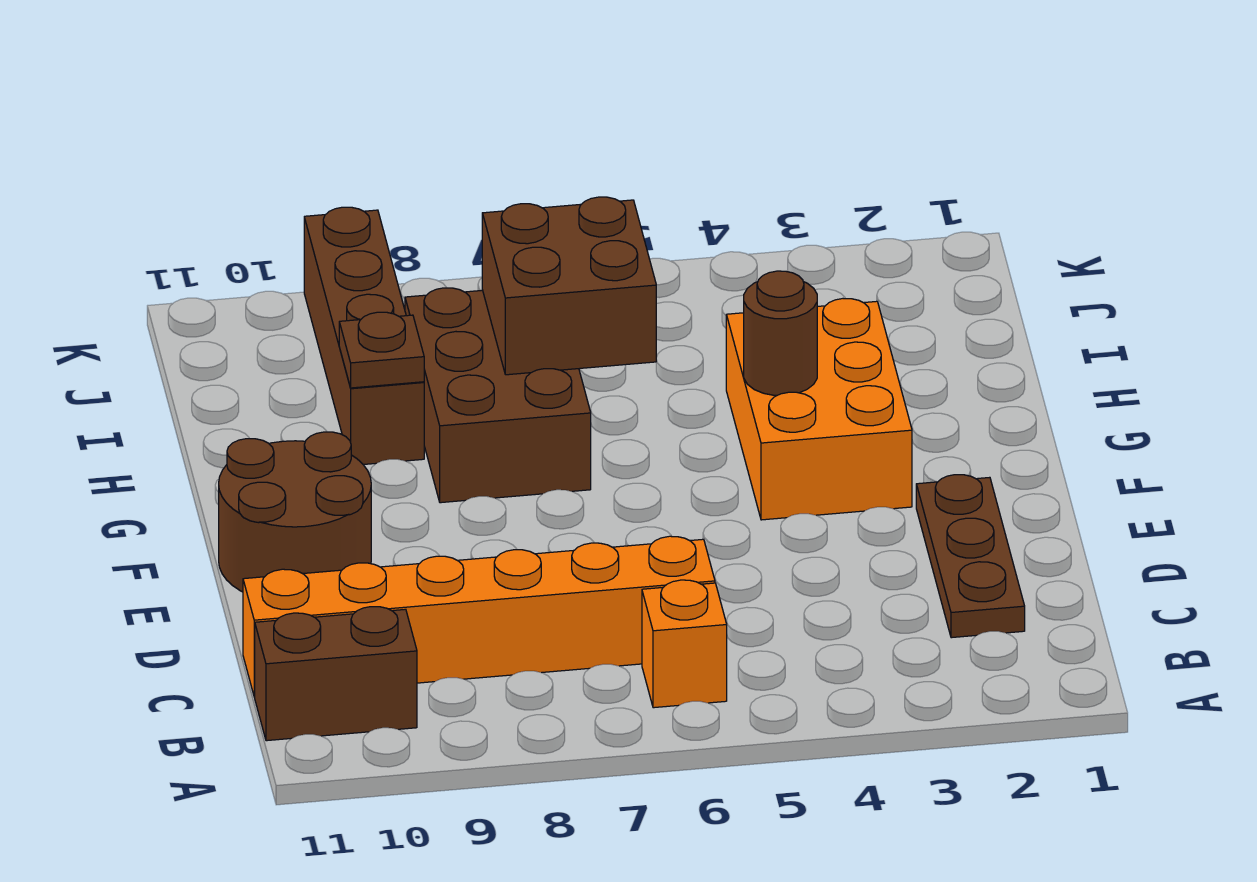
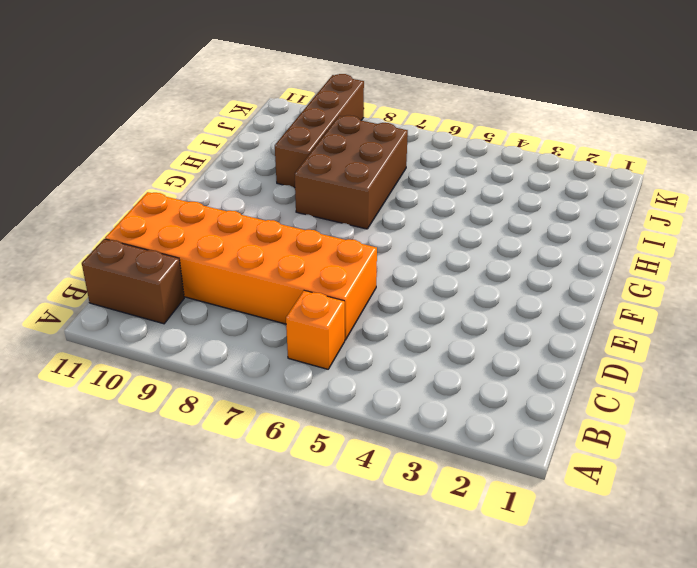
orange brick C6:D11 level 1 -> orange brick C6:C11 level 1
none -> brown plate C2:E2 level 1
none -> brown round brick E10:F11 level 1

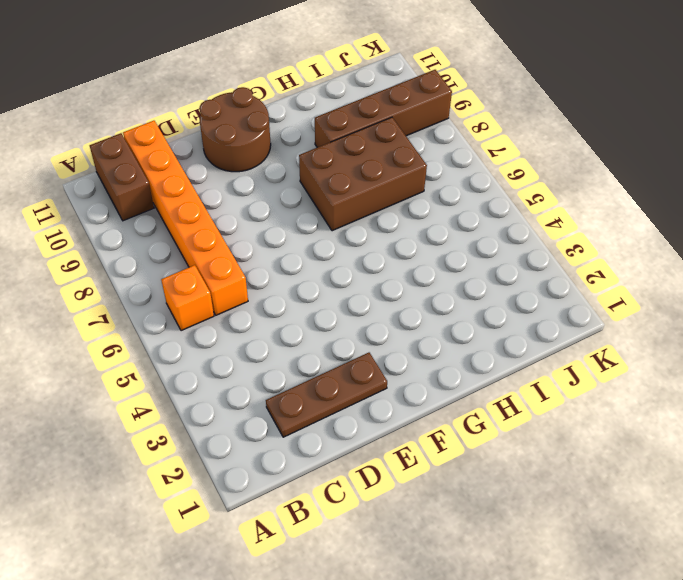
none -> orange brick F3:H4 level 1
none -> brown round brick G4 level 2

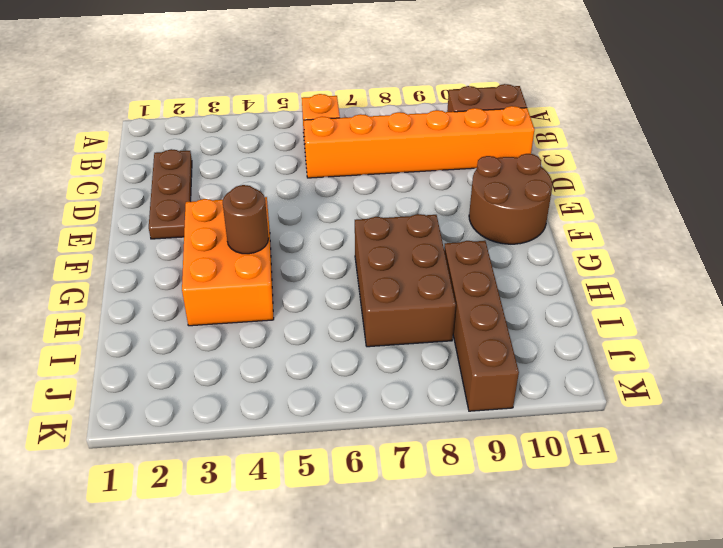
none -> brown brick H6:I7 level 2
none -> brown plate H9 level 2

